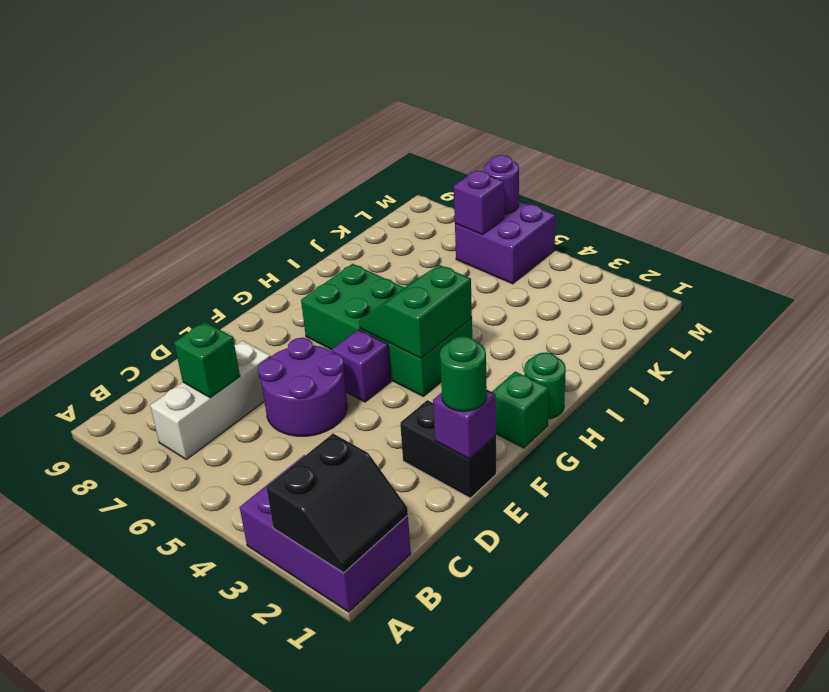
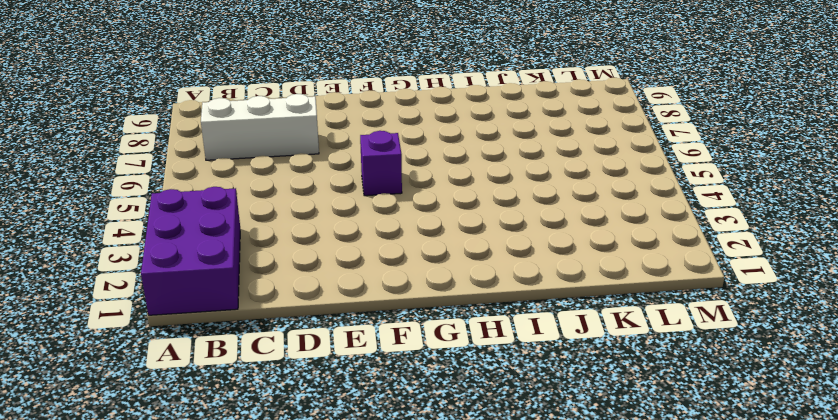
none -> purple round brick D5:E6 level 1
none -> black brick E1:E2 level 1
none -> green brick G1 level 1

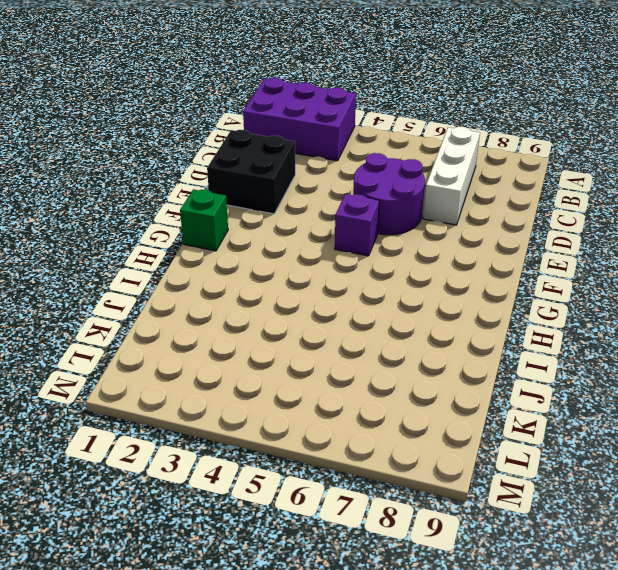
black brick D1:E2 level 1 -> black brick E1:E2 level 1
none -> green brick G4:H7 level 1
none -> green round brick H1 level 1
none -> purple brick L5:M6 level 1

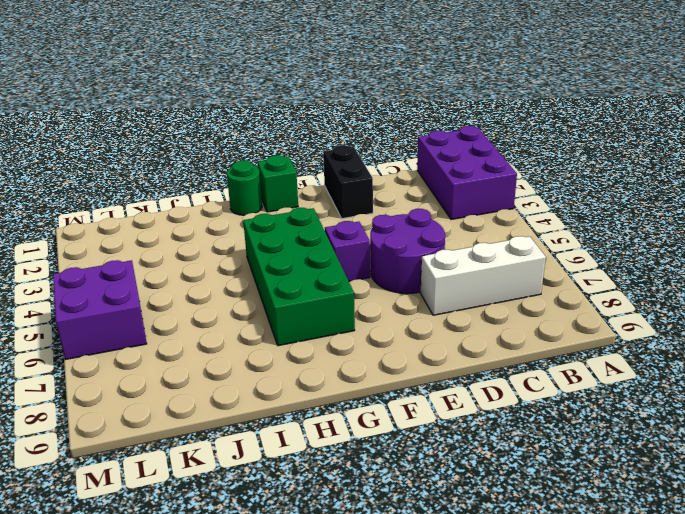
none -> black slope A1:B2 level 2 top 2
none -> green brick C7 level 2
none -> purple brick E1 level 2

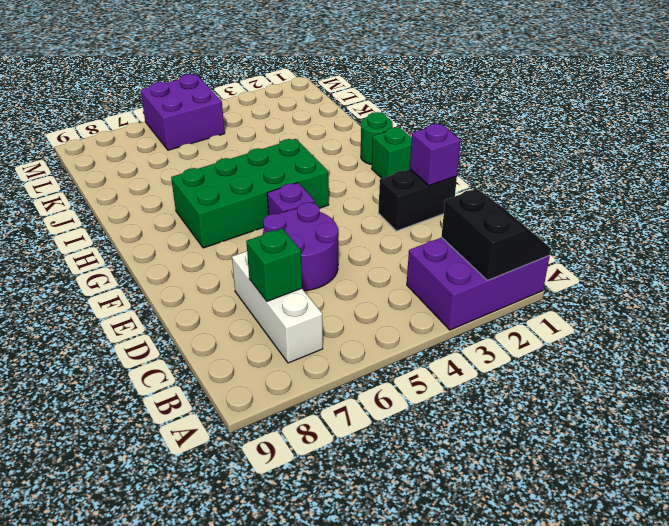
none -> green slope G4:H5 level 2 top 4
none -> purple brick L6 level 2
none -> purple round brick M6 level 2

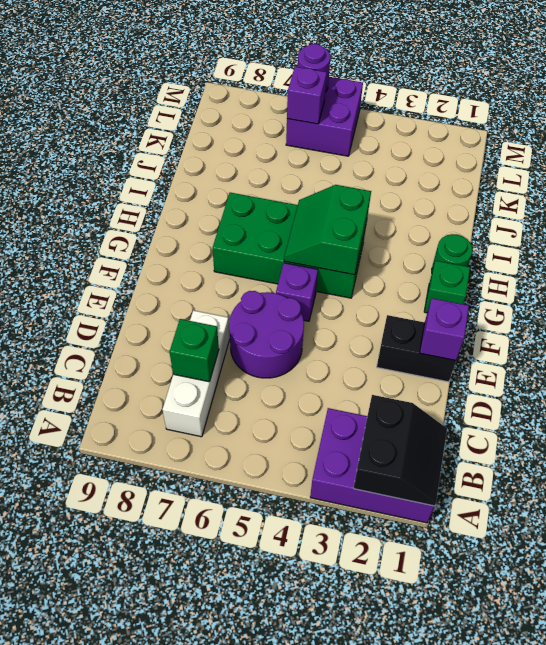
none -> green round brick E1 level 3

